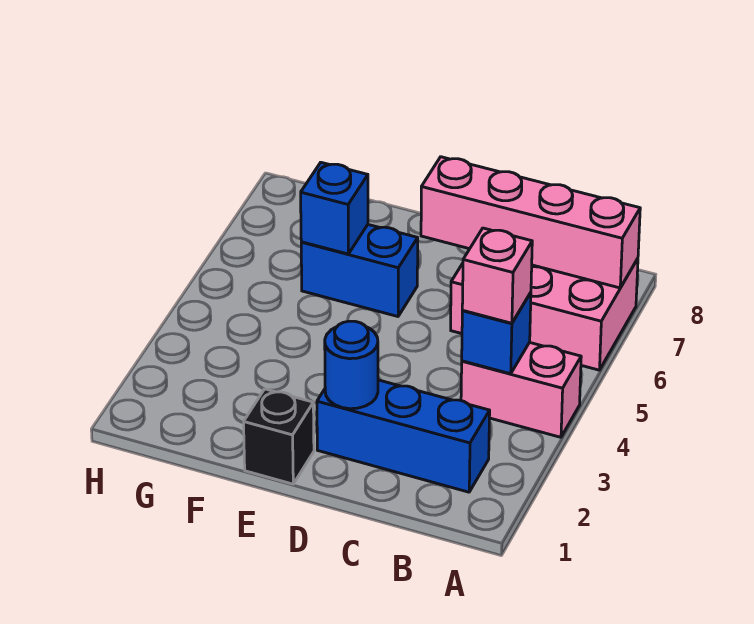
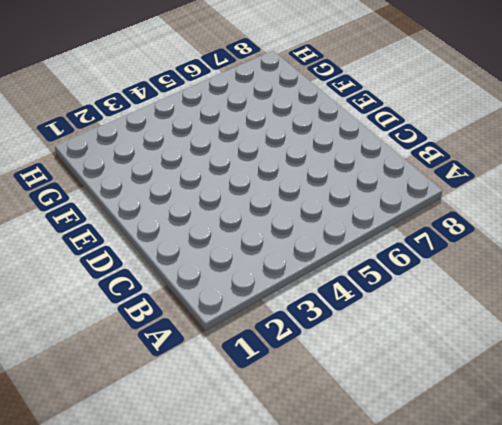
none -> pink brick A4:B4 level 1
none -> pink brick A6:C7 level 1

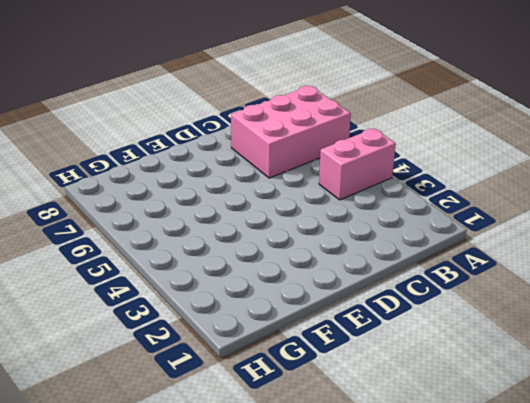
none -> blue brick B2:D2 level 1
none -> black brick E1 level 1

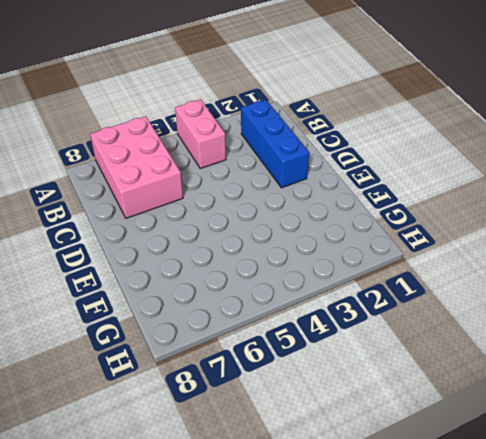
none -> black brick E1 level 1
none -> blue brick E6:F6 level 1

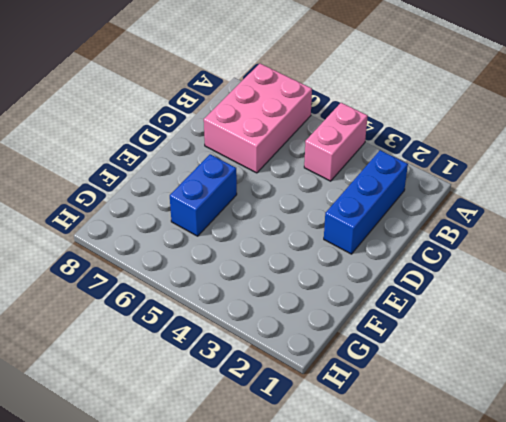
none -> black brick E1 level 1
none -> pink brick A7:D7 level 2

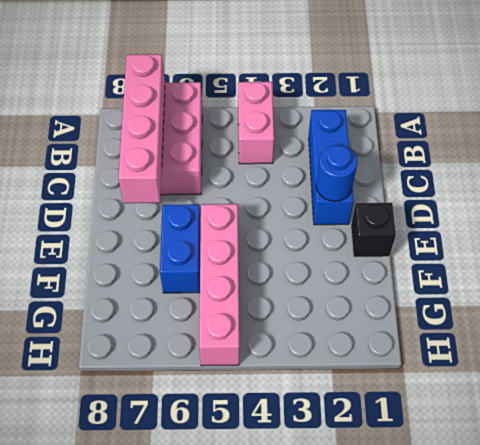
pink brick E5:H5 level 1 -> none
none -> blue brick B4 level 2
none -> blue brick F6 level 2

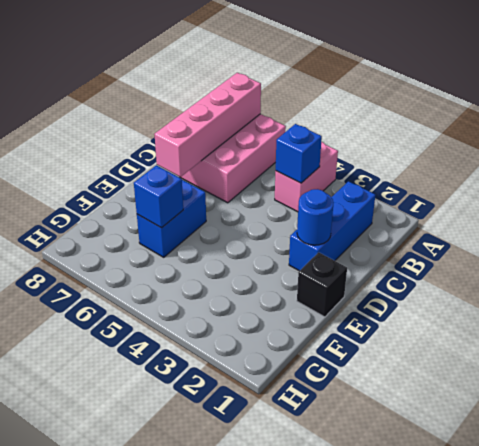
none -> pink brick B4 level 3

